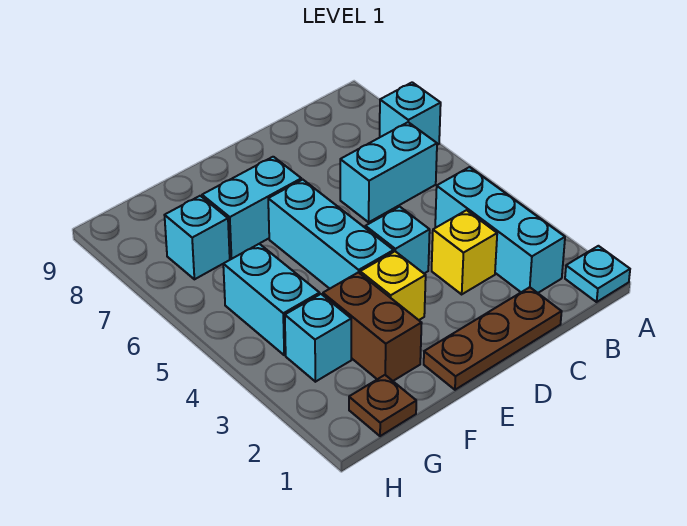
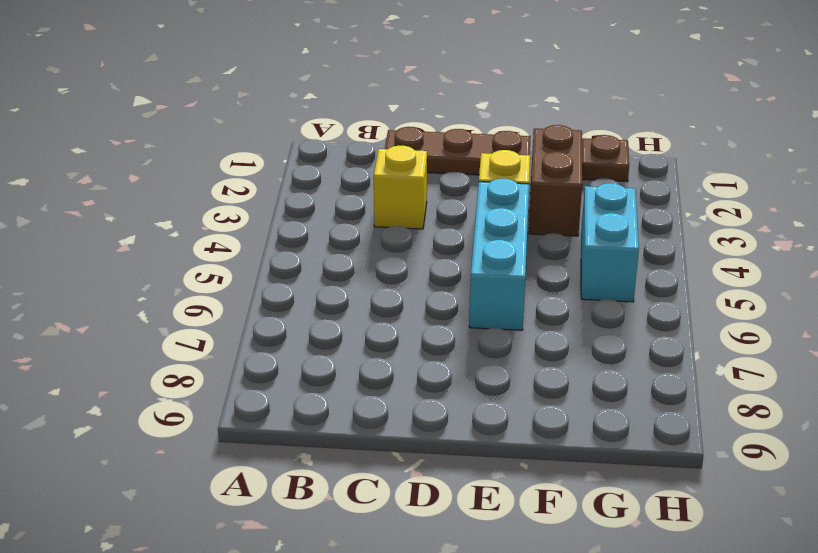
none -> cyan plate A1 level 1
none -> cyan brick A7 level 1
none -> cyan brick B2:B4 level 1

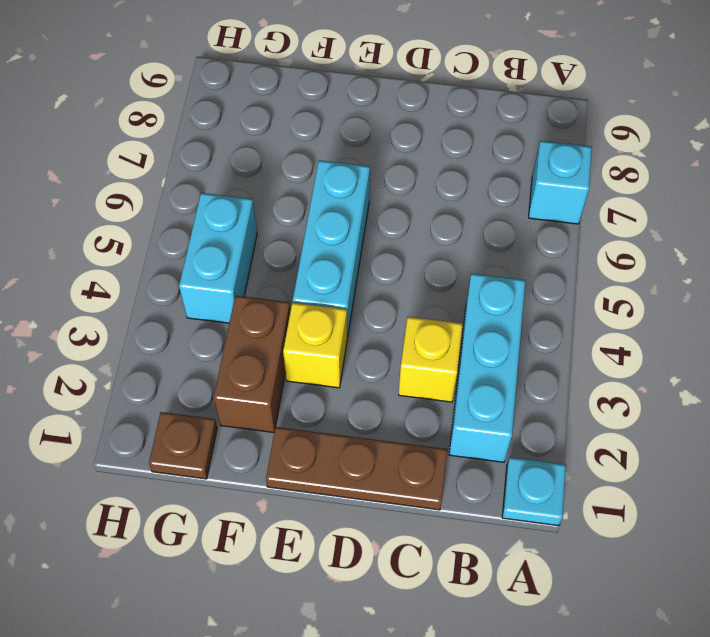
none -> cyan brick B6:C6 level 1
none -> cyan brick D4 level 1
none -> cyan brick E7:F7 level 1

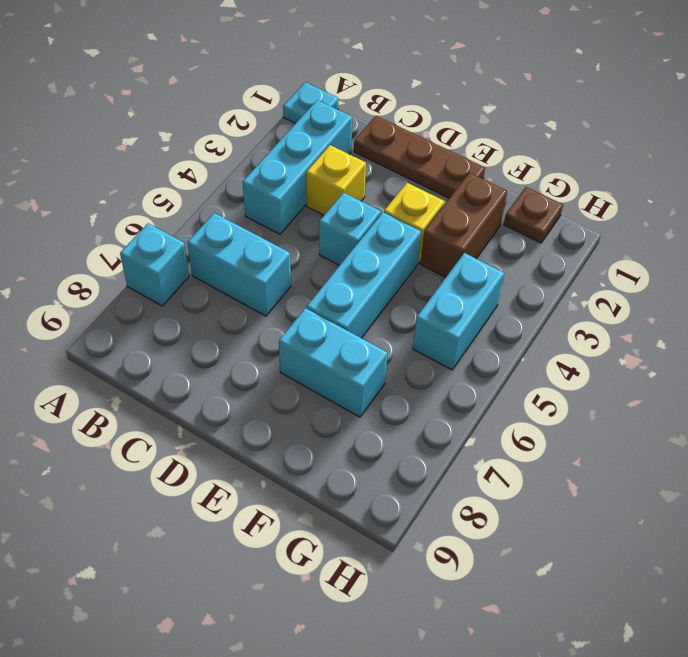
none -> cyan brick G3 level 1
none -> cyan brick G7 level 1

